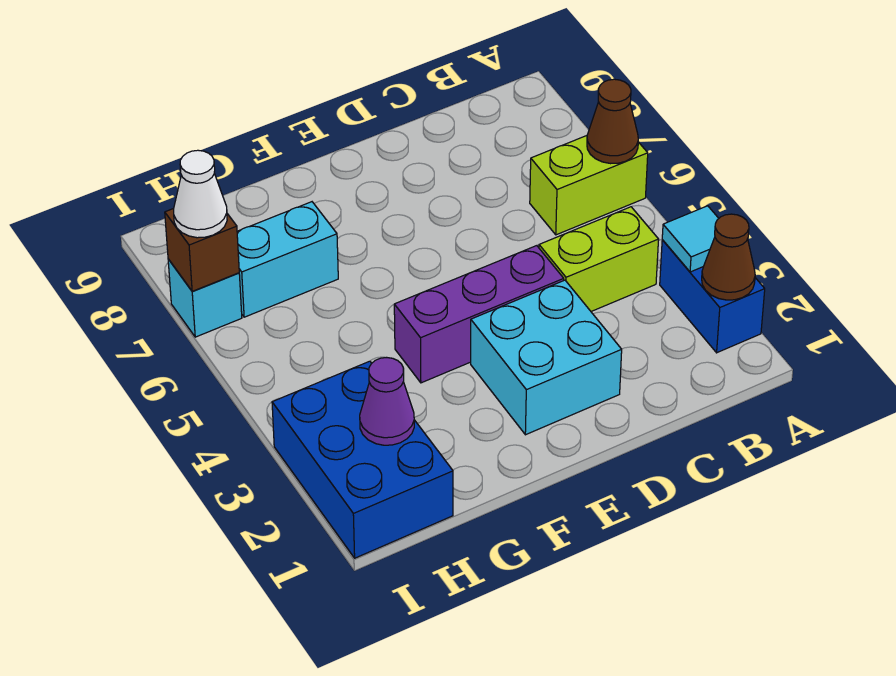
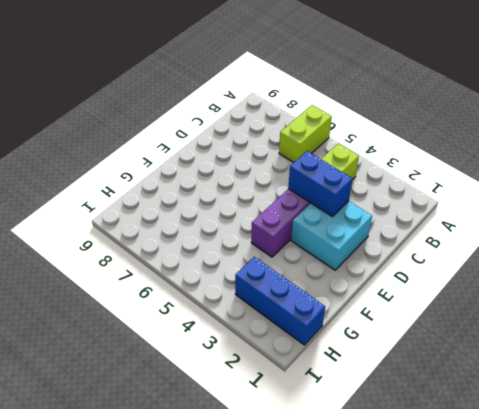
blue brick D3:D4 level 2 -> blue brick A2:A3 level 1
blue brick H1:H3 level 1 -> blue brick H1:I3 level 1
none -> cyan brick G7:H7 level 1
none -> cyan brick I7 level 1
none -> brown cone A2 level 2

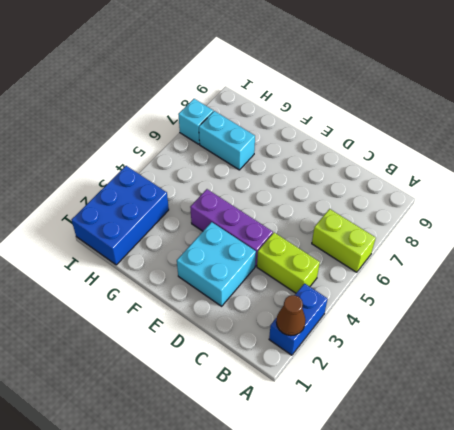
none -> cyan tile A3 level 2
none -> brown cone A6 level 2
none -> purple cone H2 level 2

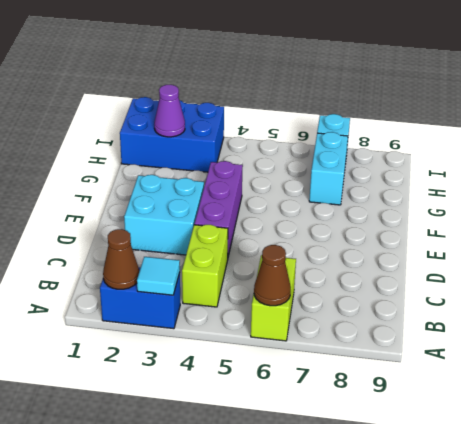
none -> brown brick I7 level 2
none -> white cone I7 level 3

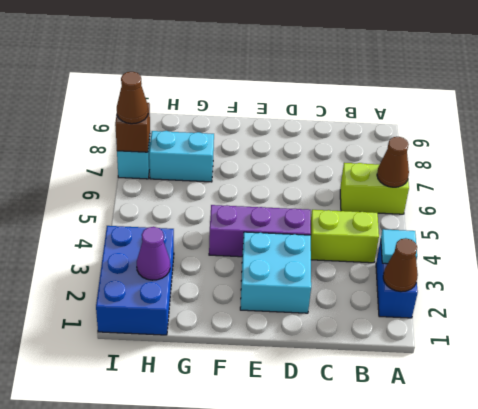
brown cone I7 level 3 -> white cone I7 level 3

